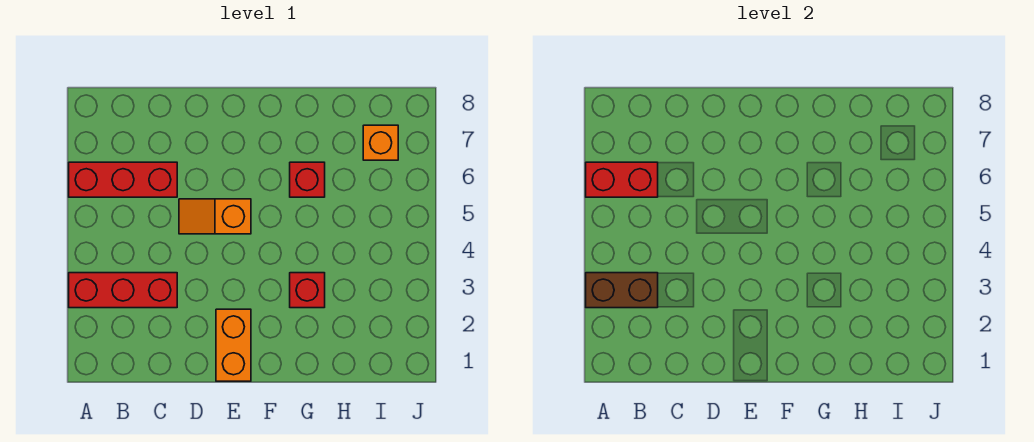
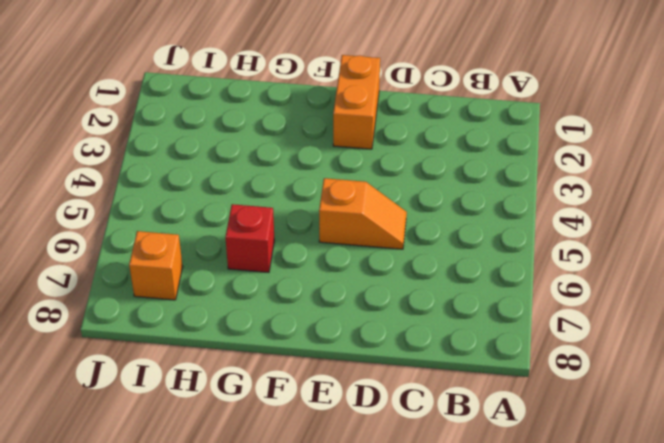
none -> red brick A3:C3 level 1
none -> red brick A6:C6 level 1

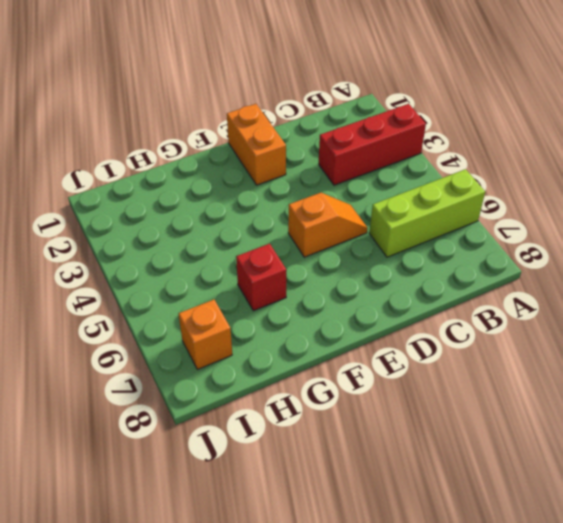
lime brick A6:C6 level 1 -> red brick A6:C6 level 1
none -> red brick G3 level 1
none -> brown brick A3:B3 level 2

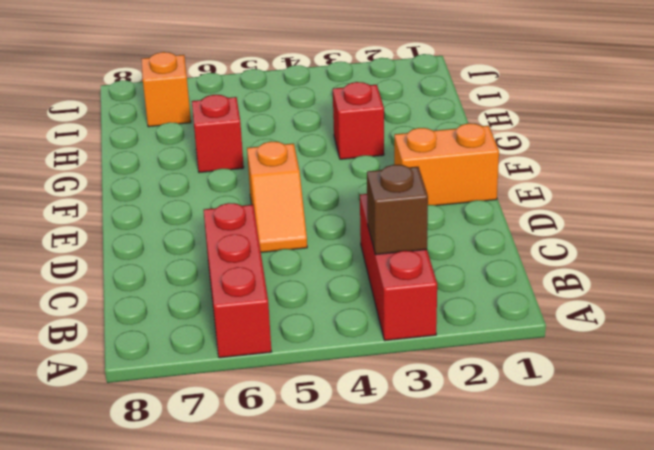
brown brick B3 level 2 -> brown brick A3:B3 level 2
none -> red brick A6:B6 level 2

